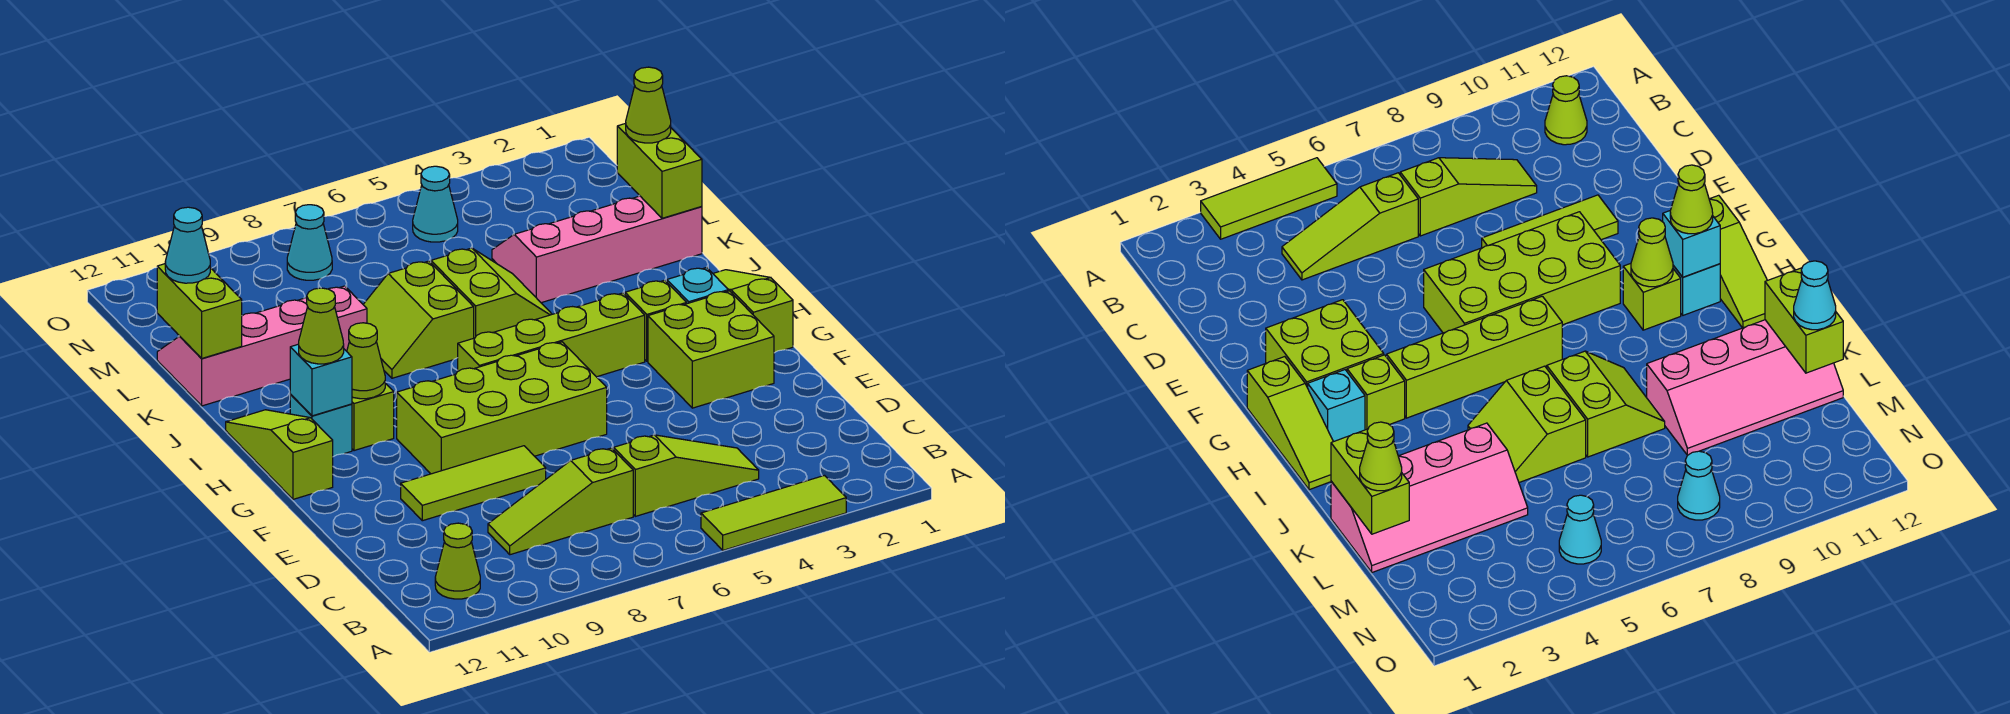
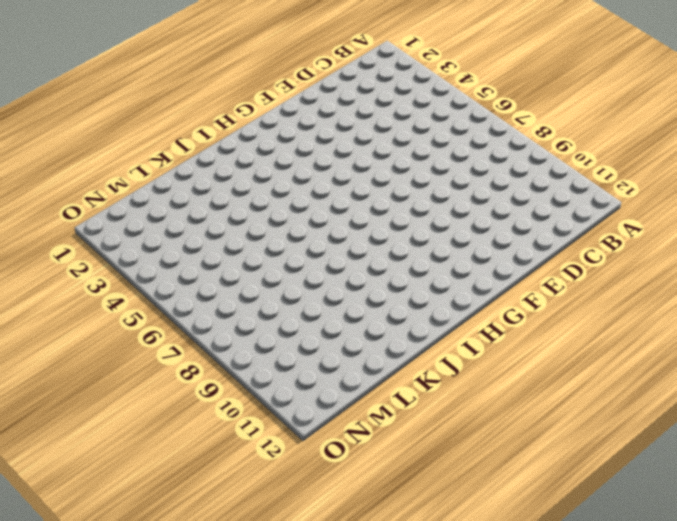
none -> lime tile A3:A5 level 1
none -> lime cone B11 level 1
none -> lime slope C4:C6 level 1 top 6

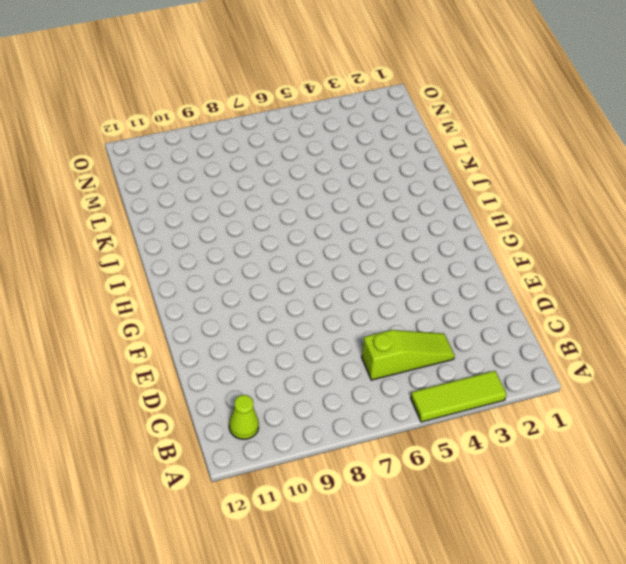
none -> lime slope C7:C9 level 1 top 7
none -> lime tile E8:E10 level 1
none -> lime brick F2:G3 level 1

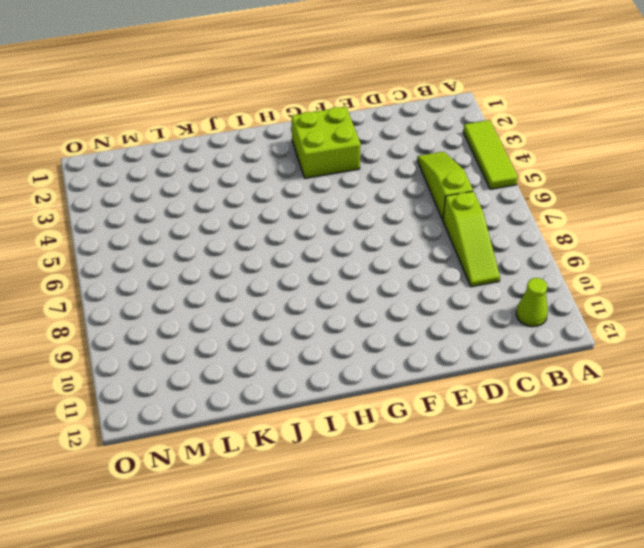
none -> lime tile E8:E10 level 1
none -> lime brick F6:G9 level 1
none -> lime slope G1:I1 level 1 top G

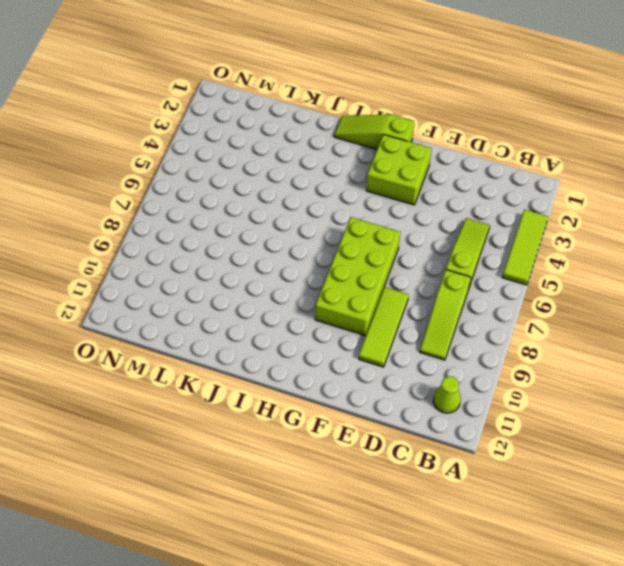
none -> lime slope G12:I12 level 1 top G
none -> cyan brick H2 level 1
none -> lime brick H3 level 1

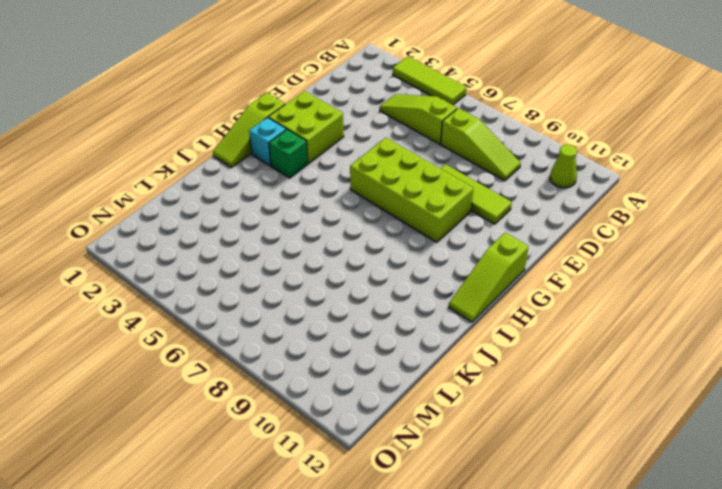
green brick H3 level 1 -> lime brick H3 level 1
none -> lime brick H4:H7 level 1
none -> lime brick H10 level 1
none -> cyan brick H11 level 1

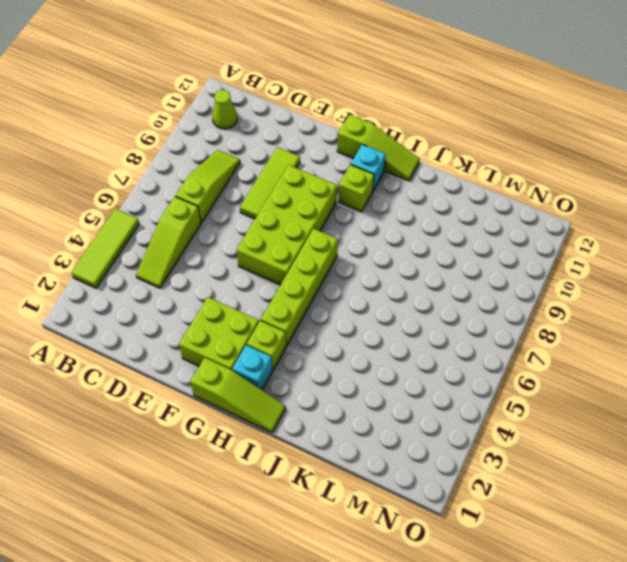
none -> lime slope J5:K6 level 1 top 6
none -> lime slope J7:K8 level 1 top 7
none -> pink slope K1:L4 level 1 top K

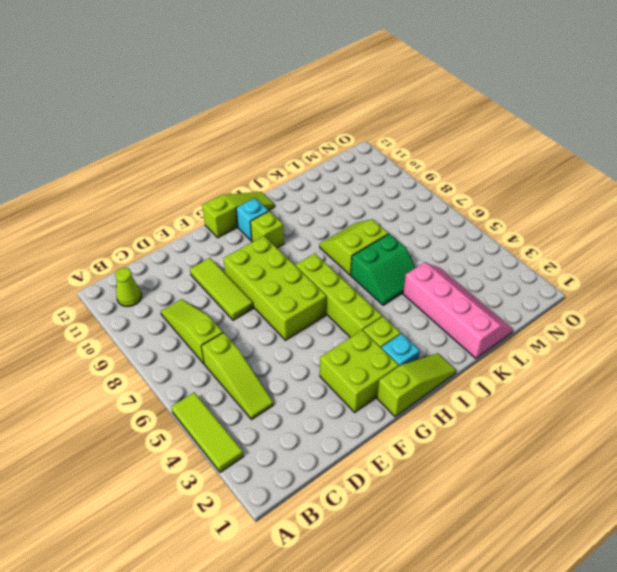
green slope J5:K6 level 1 top 6 -> lime slope J5:K6 level 1 top 6
none -> pink slope K9:L12 level 1 top K
none -> cyan cone N5 level 1
none -> cyan cone N8 level 1

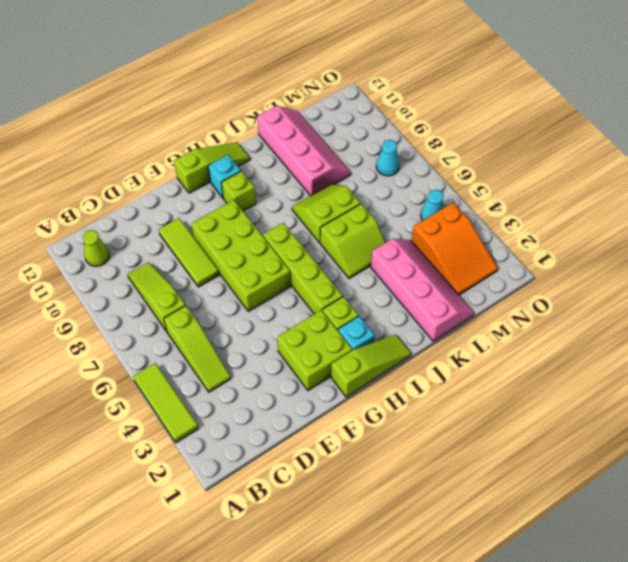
orange slope M2:N4 level 1 top 4 -> none
none -> lime cone H10 level 2
none -> cyan brick H11 level 2
none -> lime brick K1:L1 level 2

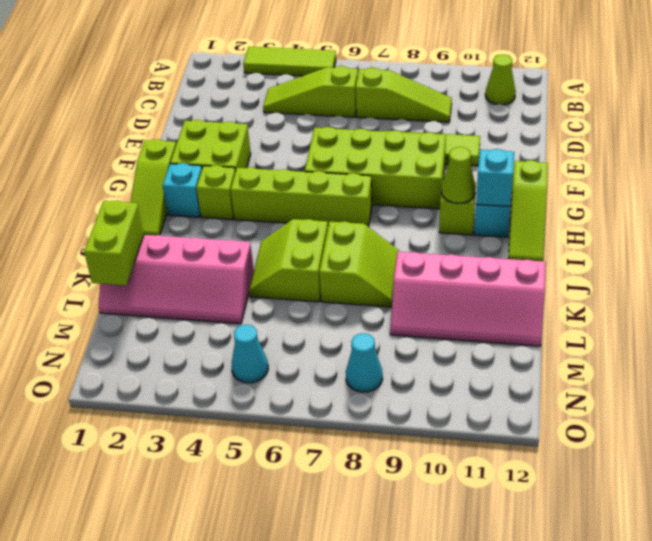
none -> lime brick K12:L12 level 2
none -> lime cone H11 level 3
none -> lime cone L1 level 3

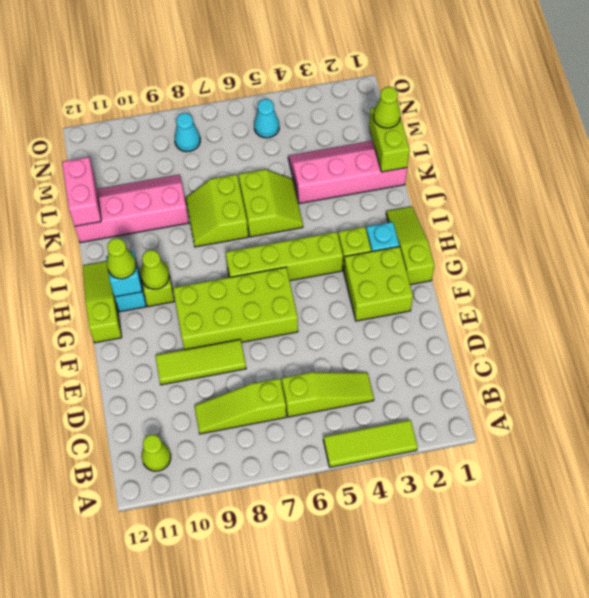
pink brick K12:L12 level 2 -> lime brick K12:L12 level 2
none -> cyan cone L12 level 3

